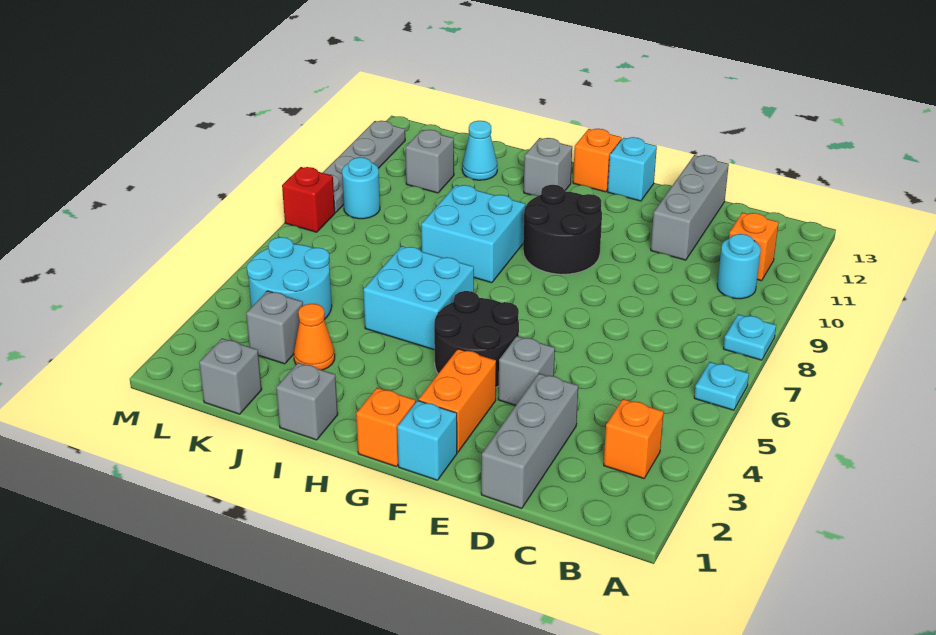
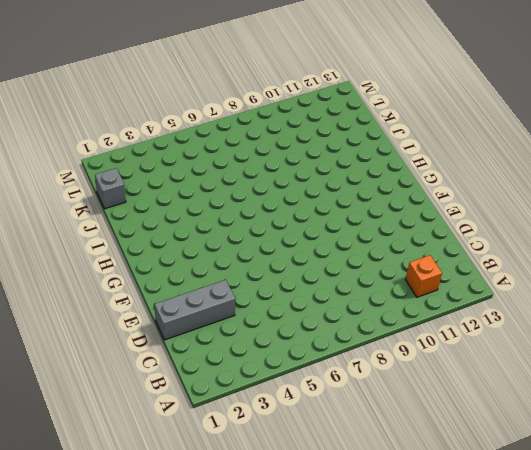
none -> cyan plate A6 level 1
none -> cyan plate A8 level 1
none -> orange brick B3 level 1

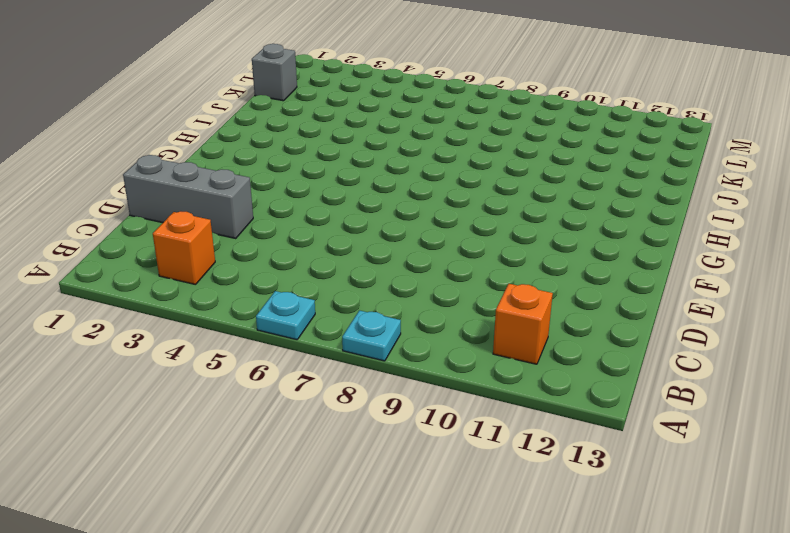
none -> cyan round brick B10 level 1
none -> grey brick D11:D13 level 1
none -> grey brick E4 level 1

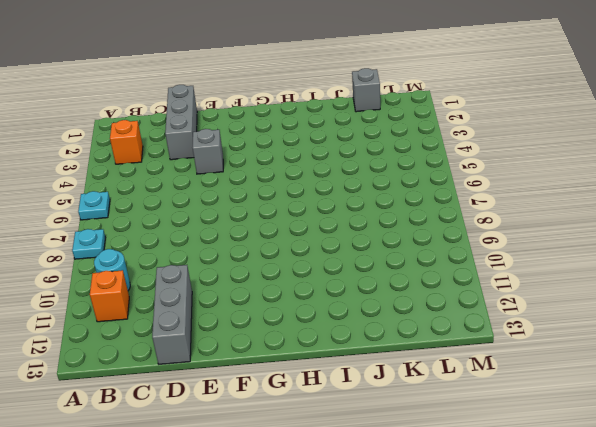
none -> cyan brick F1 level 1
none -> orange brick F2:F3 level 1
none -> black round brick F4:G5 level 1

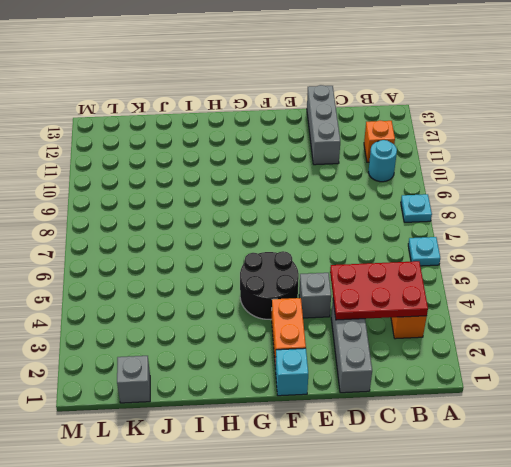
red plate B3:D4 level 2 -> none
none -> black round brick F9:G10 level 1
none -> cyan brick F13 level 1
none -> orange brick G1 level 1

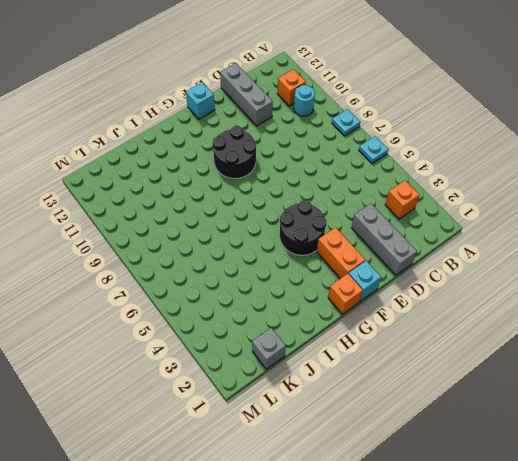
none -> grey brick E4 level 1
none -> orange brick G13 level 1
none -> cyan brick H5:I6 level 1

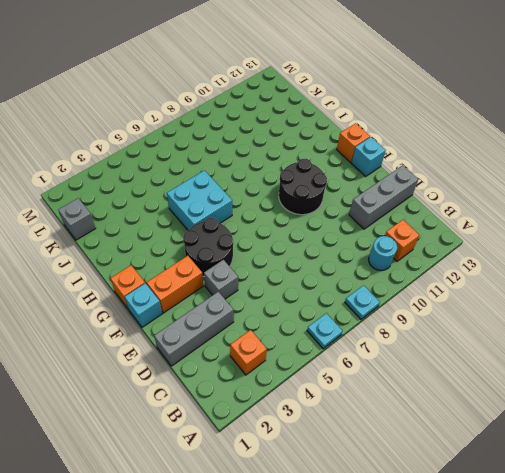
none -> cyan brick H8:I9 level 1
none -> grey brick H12 level 1
none -> grey brick I1 level 1

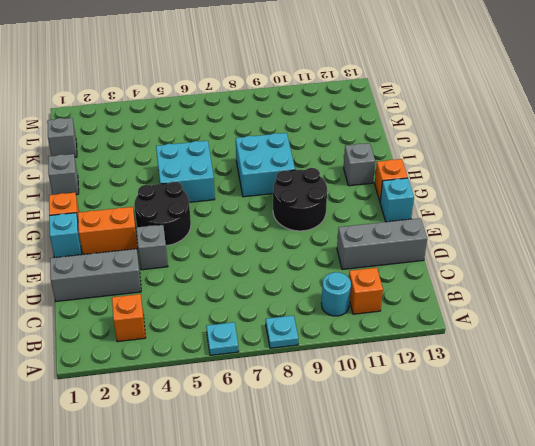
none -> orange cone J3 level 1
none -> cyan cone J12 level 1
none -> grey brick K3 level 1

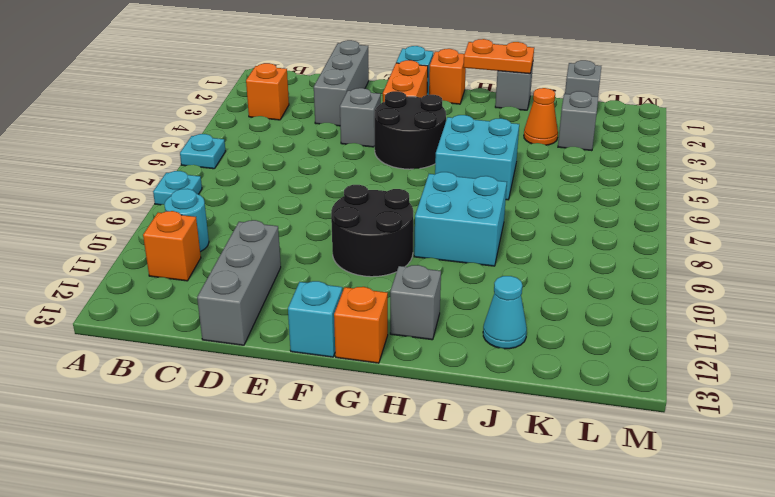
orange plate H1:I1 level 2 -> none
none -> cyan round brick K4:L5 level 1
none -> grey brick K11 level 1
none -> cyan round brick L9 level 1

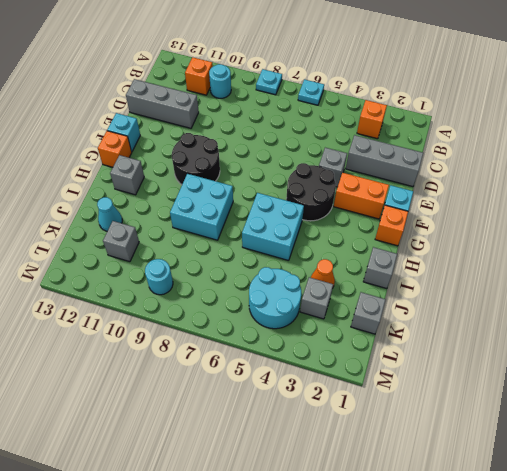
none -> red brick M8 level 1
none -> grey plate M9:M12 level 1

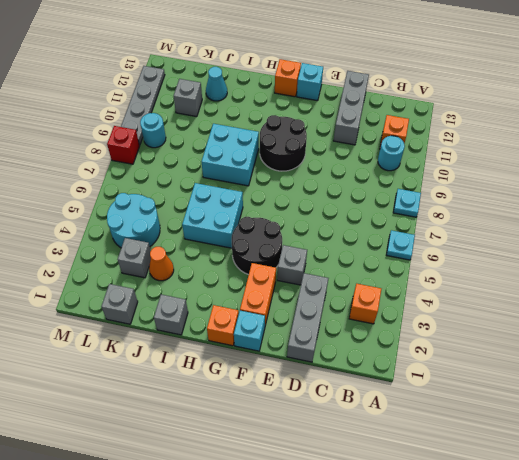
none -> grey brick H12 level 1

